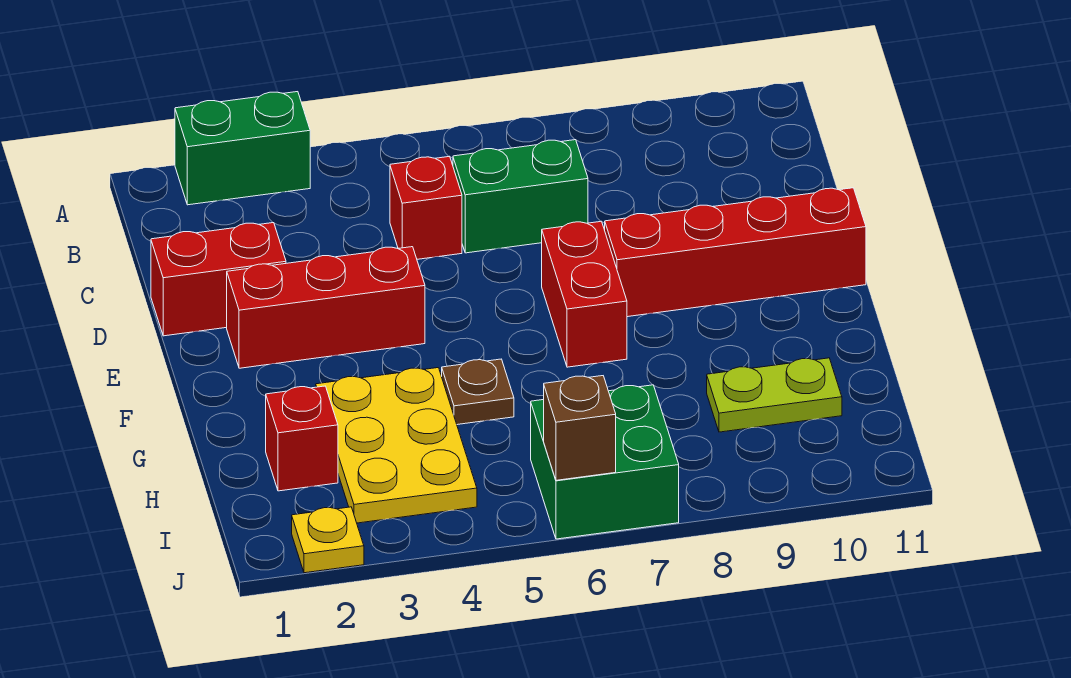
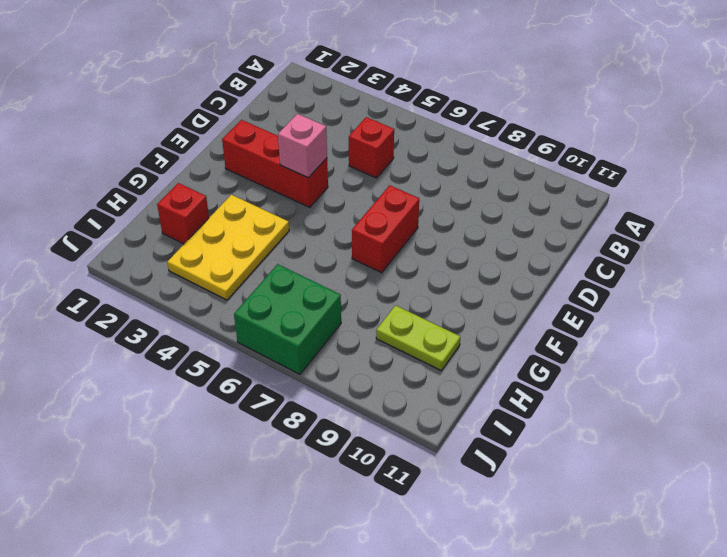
pink brick E4 level 2 -> none
none -> green brick A2:A3 level 1
none -> green brick C6:C7 level 1
none -> red brick D1:D2 level 1

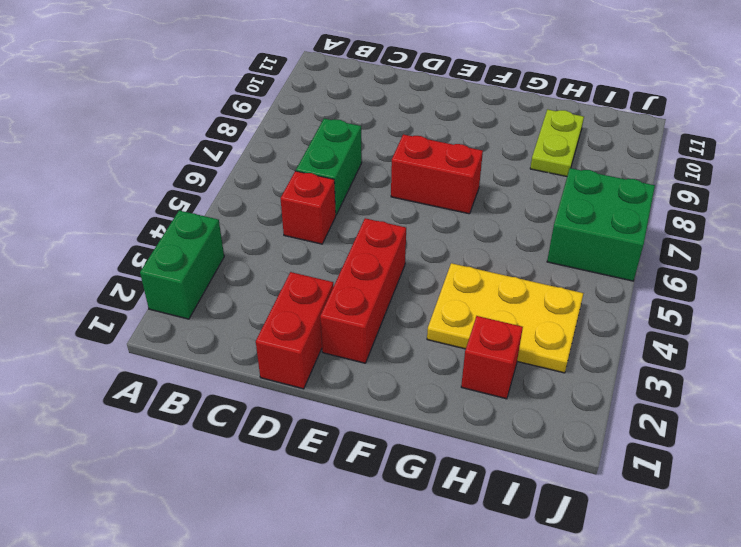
none -> red brick E8:E11 level 1
none -> brown plate G5 level 1
none -> yellow plate J2 level 1

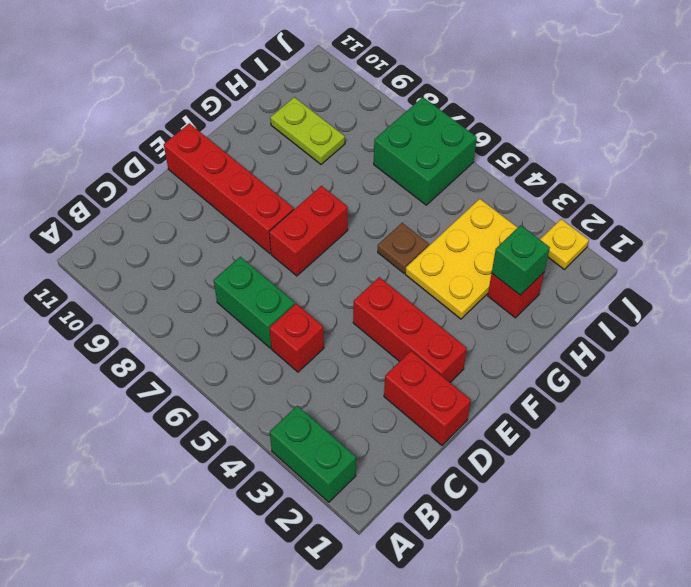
green brick H2 level 2 -> none
none -> brown brick J6 level 2

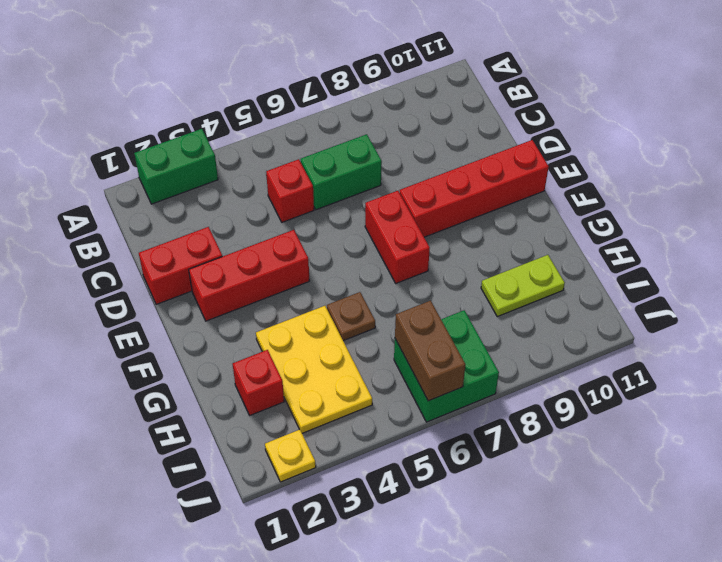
brown brick I6:J6 level 2 -> brown brick J6 level 2

